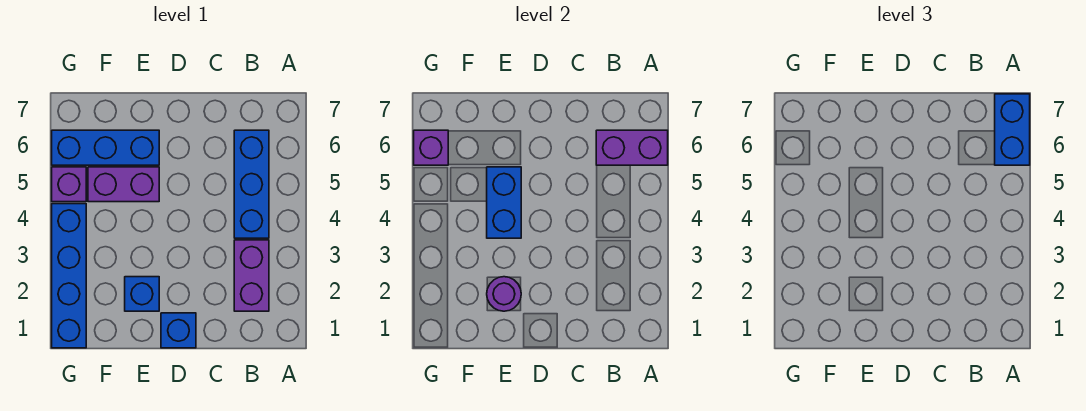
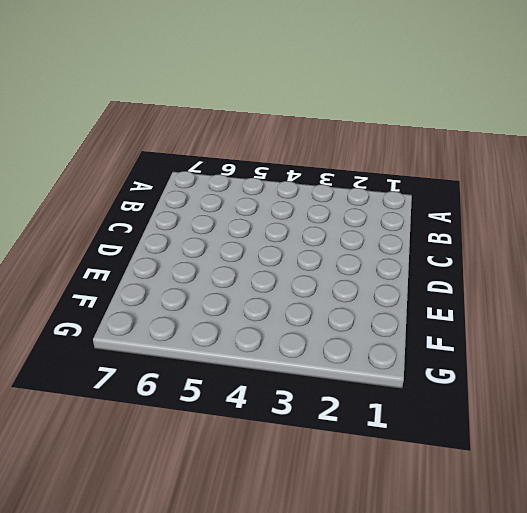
none -> purple brick B2:B3 level 1
none -> blue brick B4:B6 level 1
none -> blue brick D1 level 1

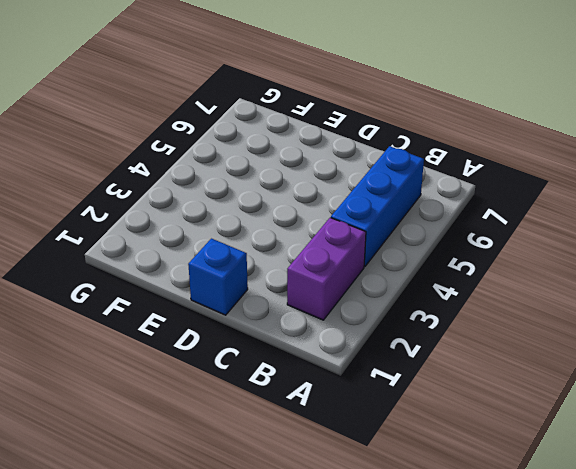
none -> blue brick E2 level 1
none -> purple brick E5:F5 level 1
none -> blue brick E6:G6 level 1

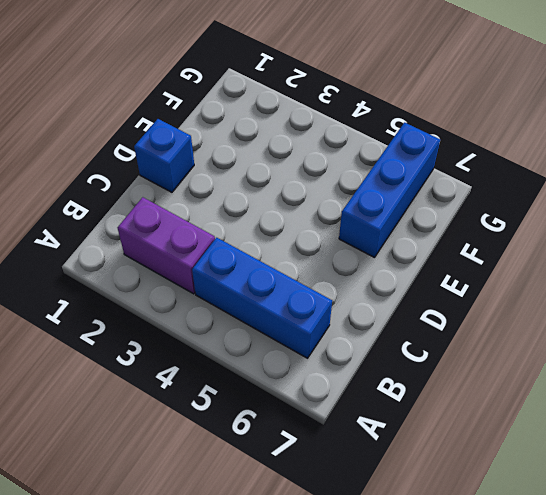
none -> blue brick E2 level 1
none -> purple brick E5:F5 level 1
none -> blue brick G1:G4 level 1

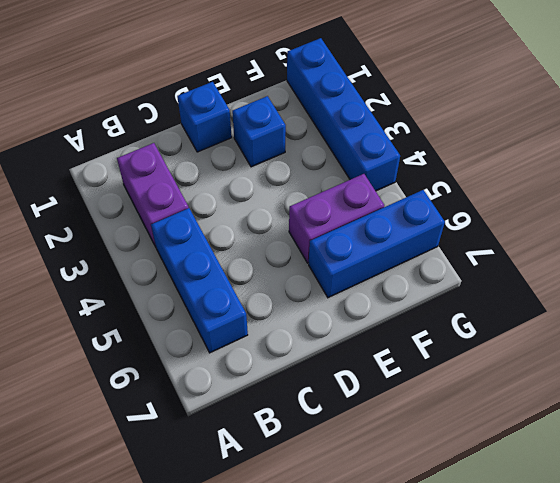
none -> purple brick G5 level 1
none -> purple brick A6:B6 level 2
none -> purple round brick E2 level 2

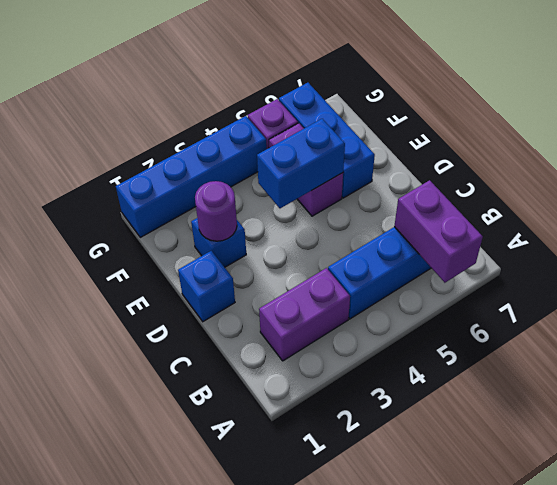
none -> purple brick G6 level 2
none -> blue brick A6:A7 level 3

